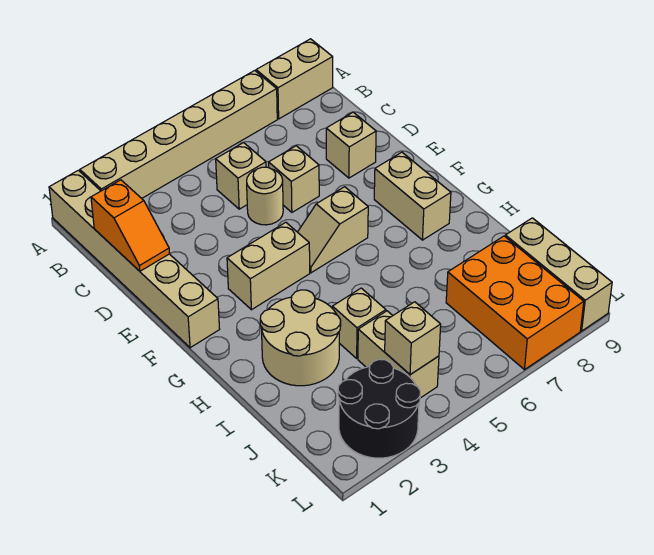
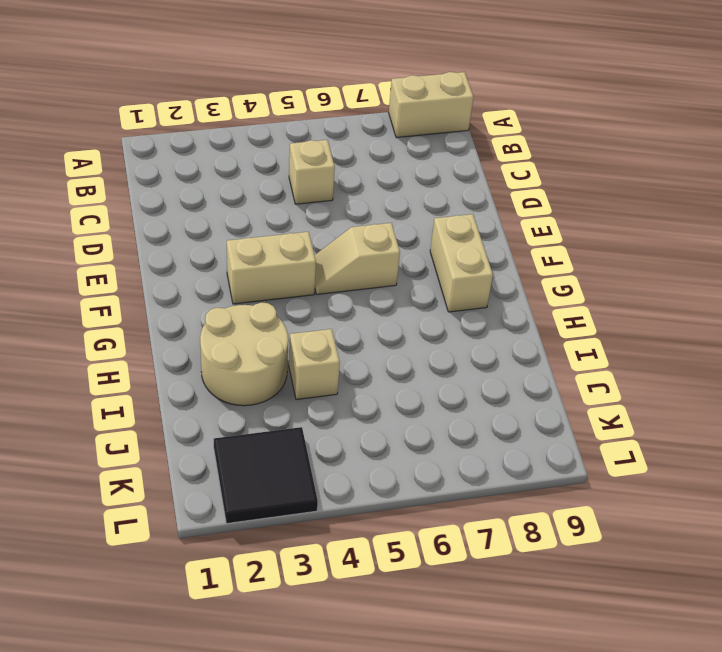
black tile K2:L3 level 1 -> black round brick K2:L3 level 1
none -> tan brick A1:F1 level 1
none -> tan brick A2:A7 level 1
none -> tan round brick D5 level 1

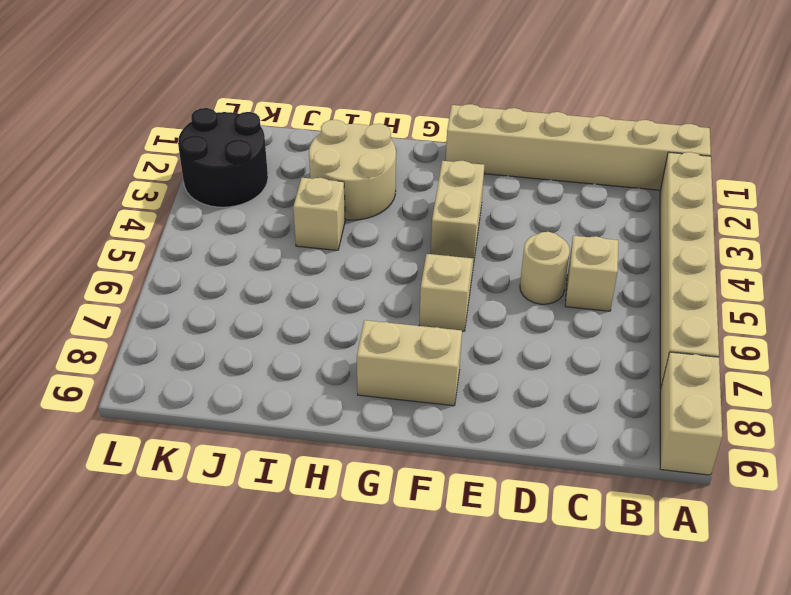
none -> tan brick D6 level 1
none -> tan brick D8 level 1
none -> tan brick J4:K4 level 1

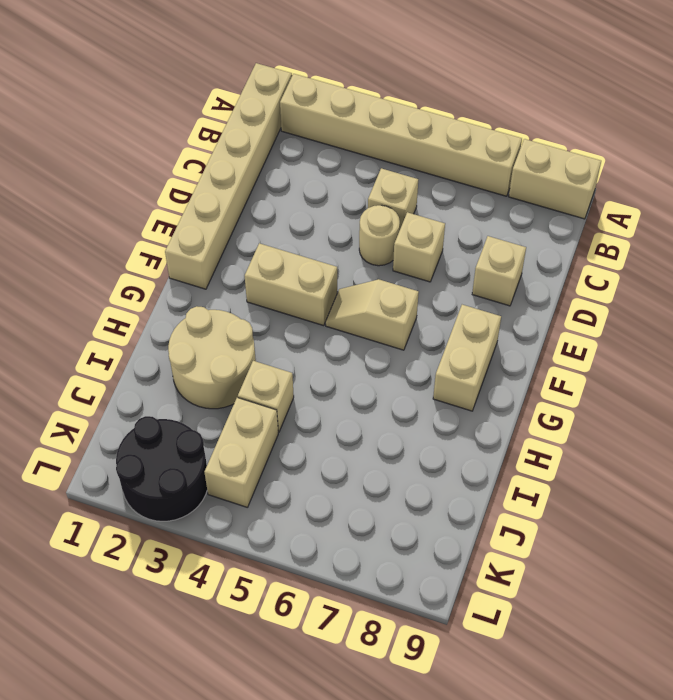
none -> orange brick J7:L8 level 1
none -> tan brick J9:L9 level 1
none -> orange slope C1:D1 level 2 top C

